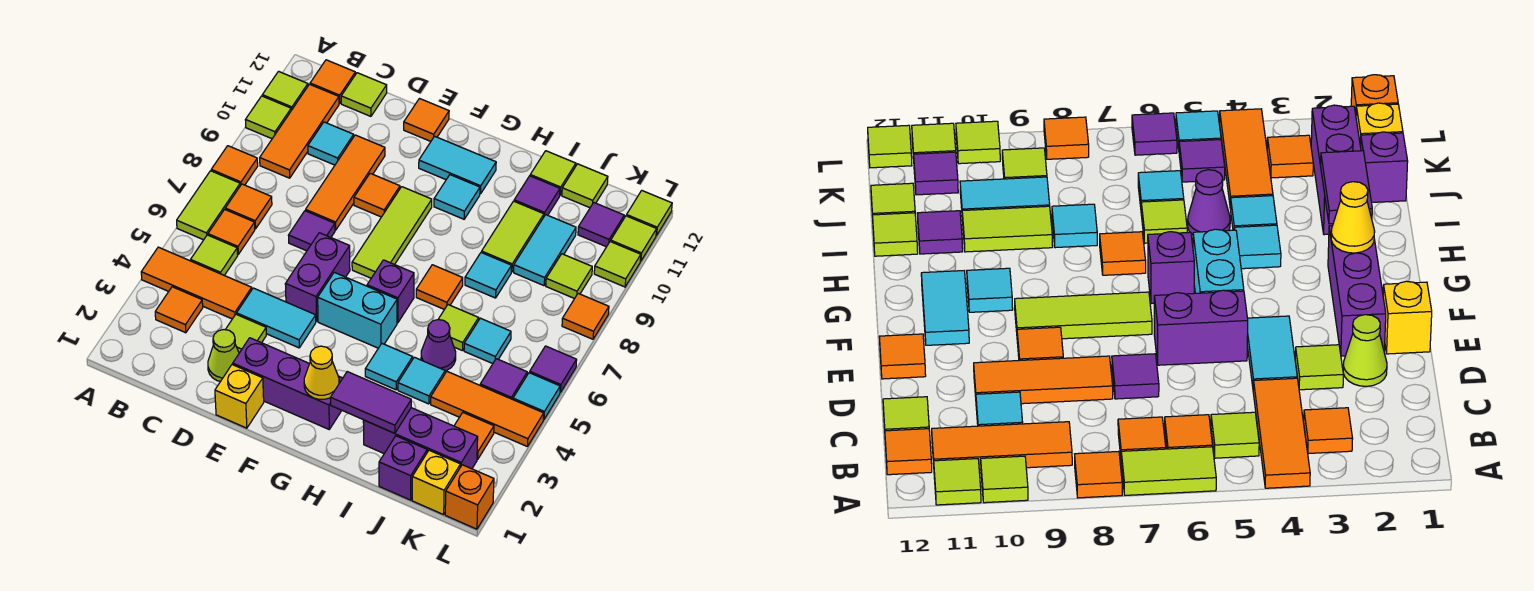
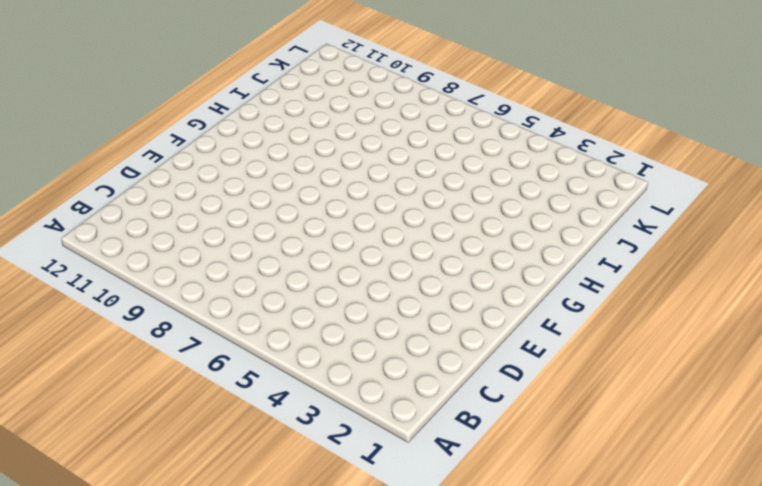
none -> orange tile A4:C4 level 1
none -> lime tile A6:A7 level 1
none -> orange tile A8 level 1
none -> lime tile A10 level 1

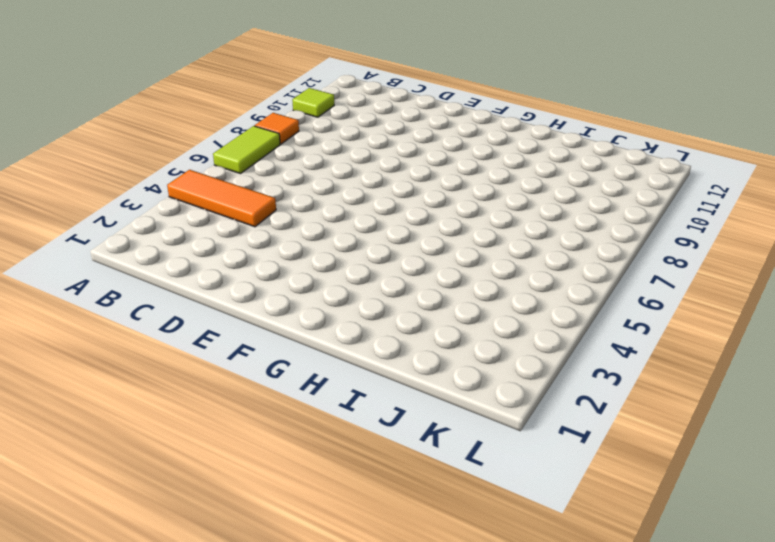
none -> lime tile A11 level 1
none -> orange tile B3 level 1
none -> lime tile B5 level 1
none -> orange tile B6 level 1

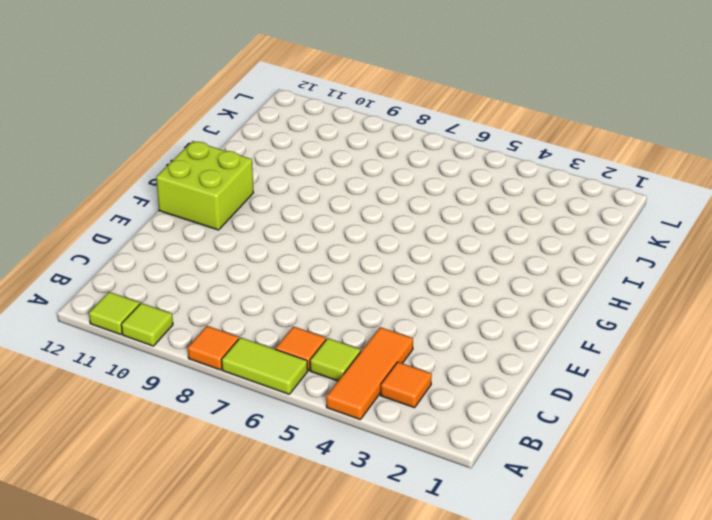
lime brick F11:G12 level 1 -> cyan tile F11:G11 level 1
none -> orange tile B7 level 1
none -> orange tile B9:B11 level 1
none -> orange tile B12 level 1
none -> cyan tile C10 level 1

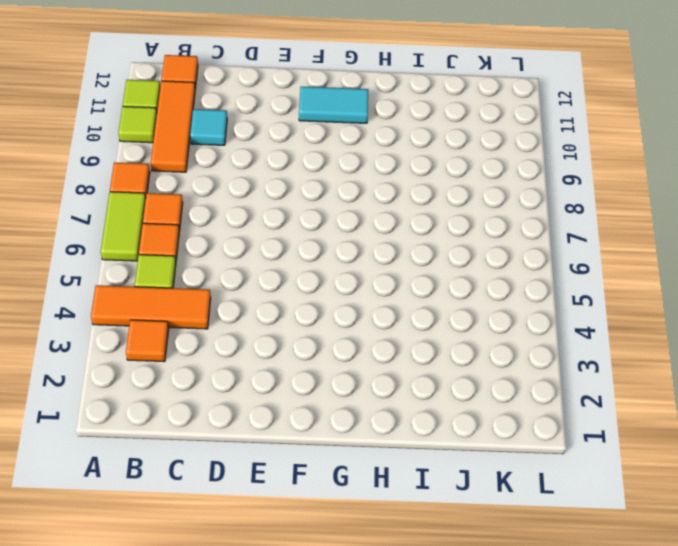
none -> lime tile C12 level 1
none -> lime cone D2 level 1
none -> lime tile D3 level 1
none -> cyan tile D4:E4 level 1

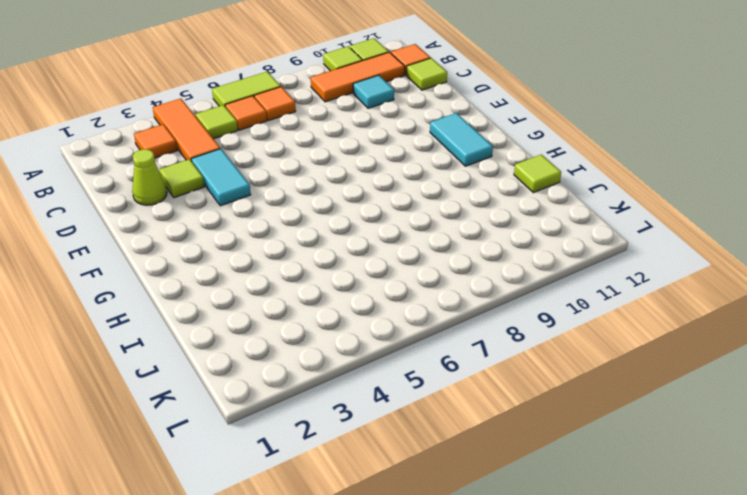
none -> orange tile A8 level 1
none -> purple tile D7 level 1
none -> orange tile D8:D10 level 1
none -> yellow brick E1 level 1

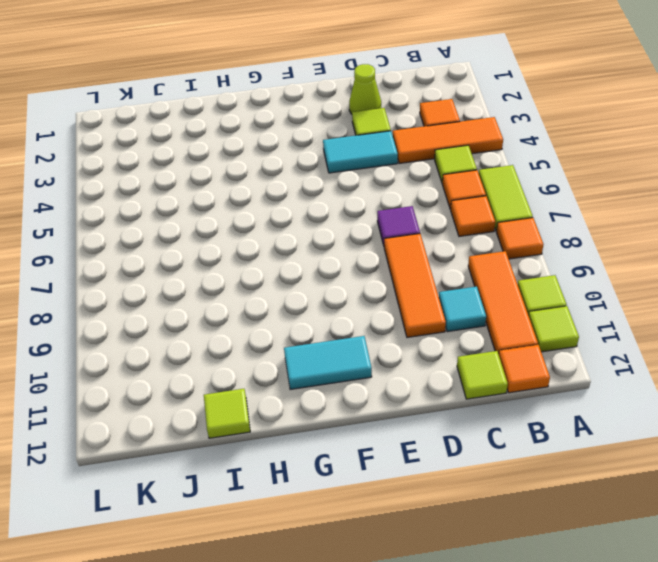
none -> yellow brick E1 level 1
none -> purple brick E2:G2 level 1
none -> purple brick E5:E6 level 1
none -> orange tile E9 level 1

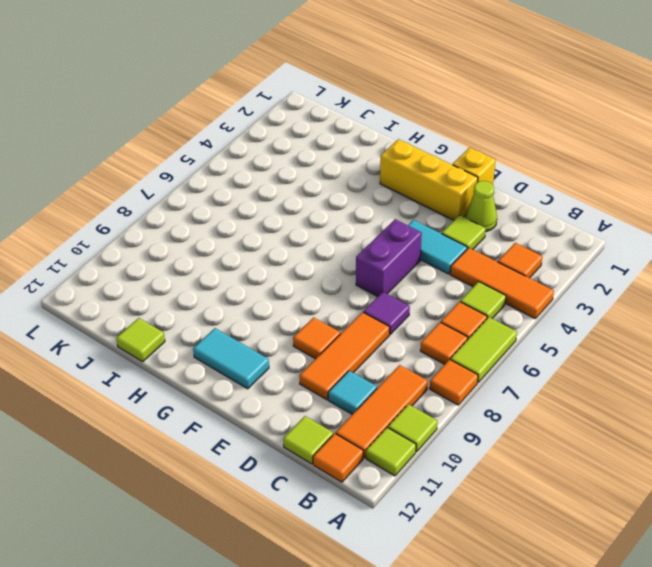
yellow brick E2:G2 level 1 -> purple brick E2:G2 level 1
none -> orange tile E12 level 1
none -> cyan brick F5:G5 level 1
none -> lime tile F7:F9 level 1
none -> purple brick G6 level 1

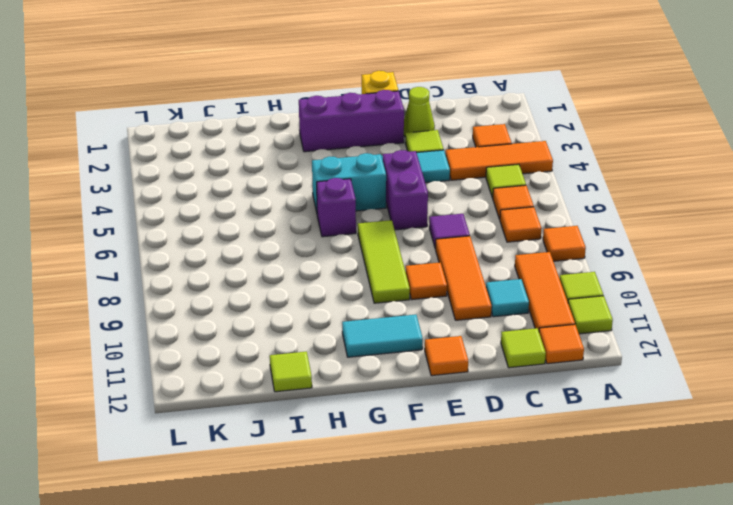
none -> lime tile A6:A7 level 1
none -> cyan tile G10 level 1
none -> cyan tile H4 level 1
none -> orange tile H7 level 1

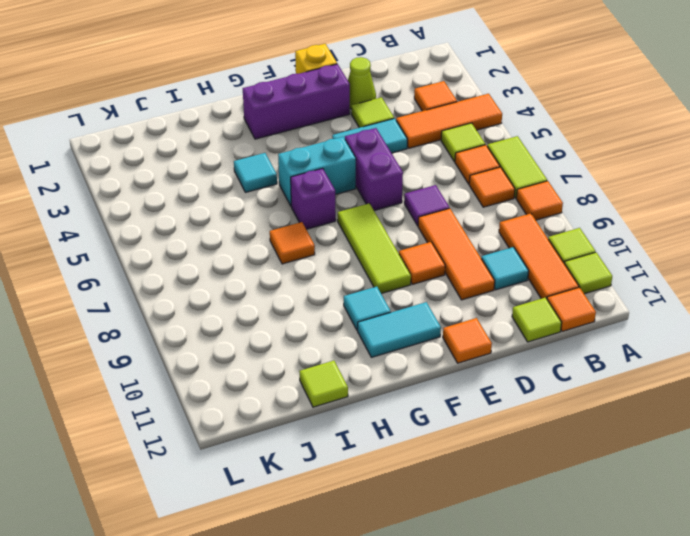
none -> purple brick I2:K2 level 1
none -> cyan tile I4 level 1
none -> purple cone I5 level 1
none -> lime tile I6 level 1

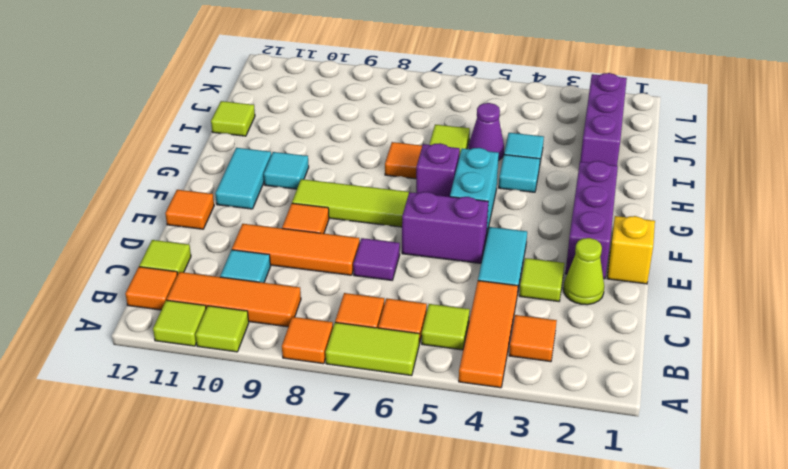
none -> cyan tile I8 level 1
none -> lime tile I9:I10 level 1
none -> purple tile I11 level 1
none -> purple brick J1 level 1

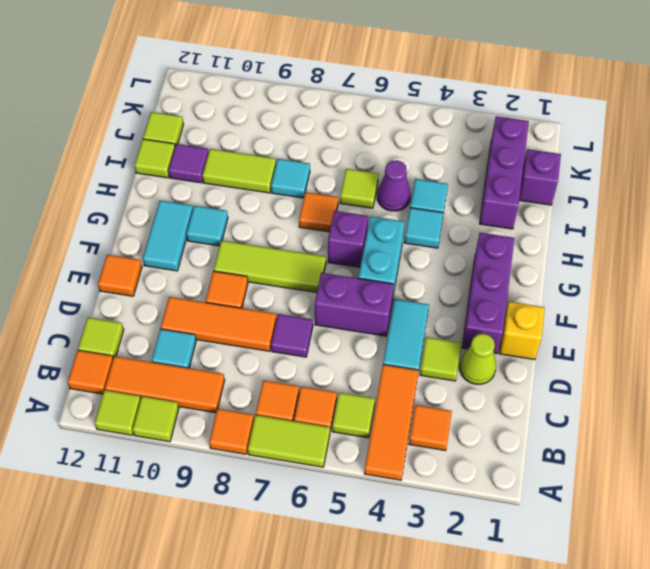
none -> orange tile J4:L4 level 1
none -> cyan tile J6 level 1
none -> cyan tile J9:J10 level 1
none -> yellow brick K1 level 1

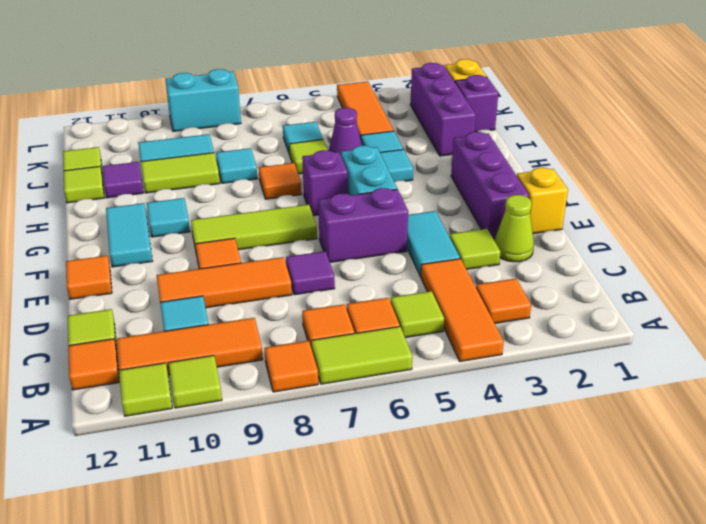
cyan brick L8:L9 level 1 -> orange tile L8 level 1
none -> orange tile K3 level 1
none -> purple tile K5 level 1
none -> lime tile K9 level 1
none -> purple tile K11 level 1

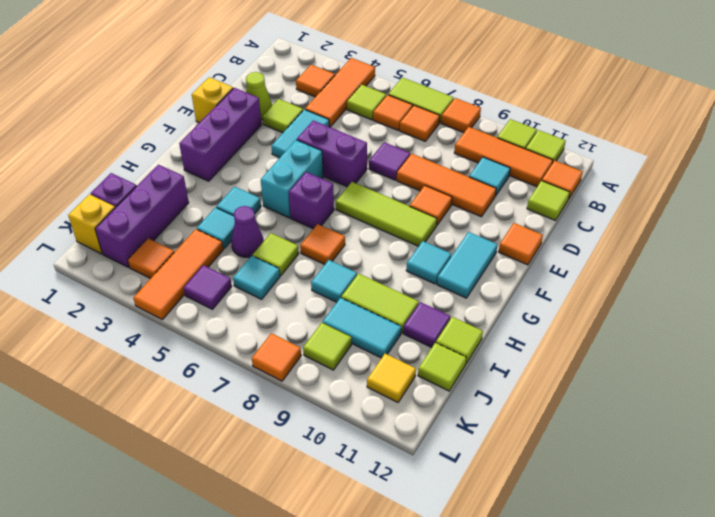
yellow tile K11 level 1 -> purple tile K11 level 1
none -> orange brick L1 level 1
none -> cyan tile L5 level 1
none -> purple tile L6 level 1
none -> lime tile L10 level 1

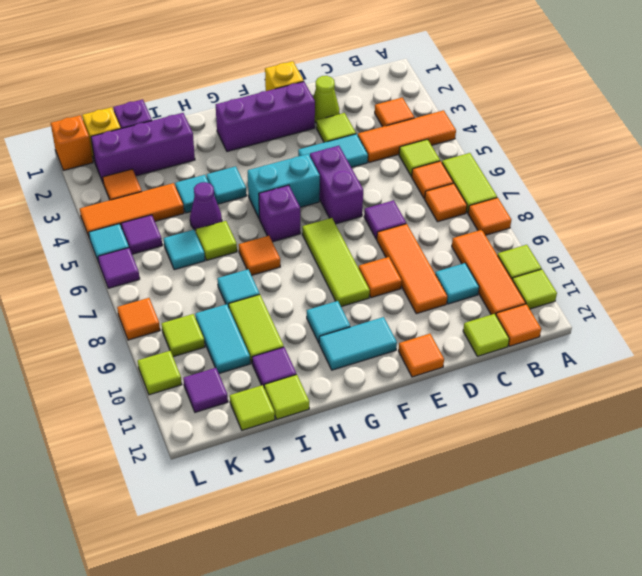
none -> lime tile L11 level 1
none -> lime tile L12 level 1
none -> yellow cone G2 level 2
none -> purple tile H2:I2 level 2

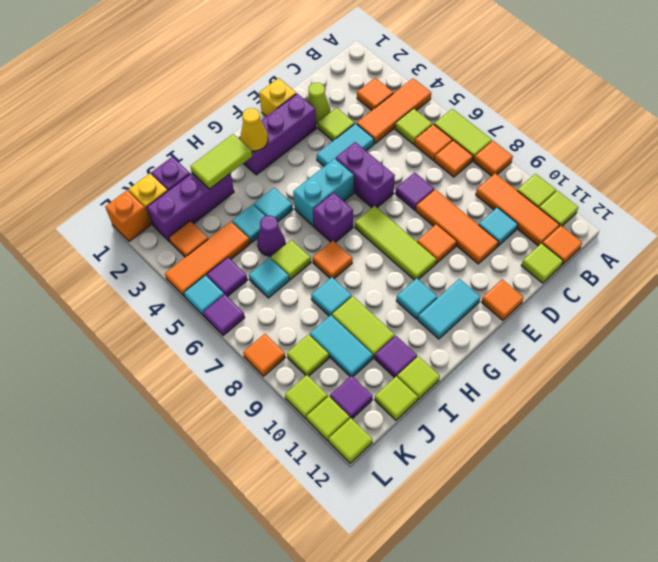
lime tile H2:I2 level 2 -> purple tile H2:I2 level 2

